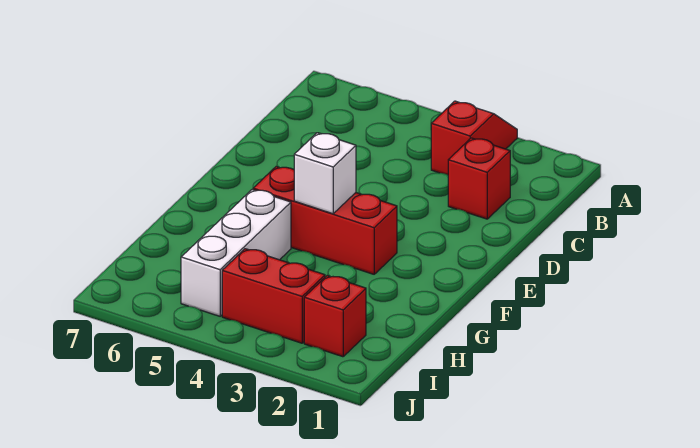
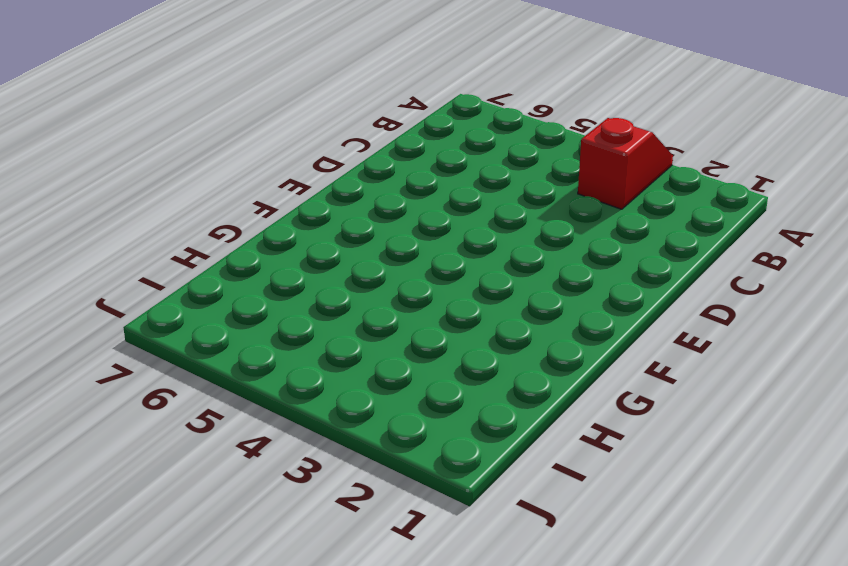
none -> red brick C2 level 1
none -> red brick F3:F5 level 1

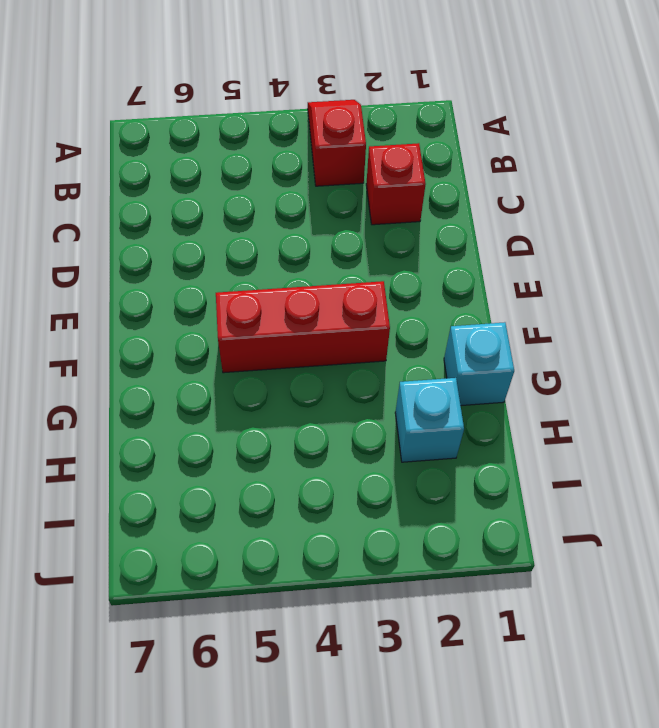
cyan brick G1 level 1 -> none
cyan brick H2 level 1 -> none
none -> white brick G5:I5 level 1
none -> red brick I2 level 1

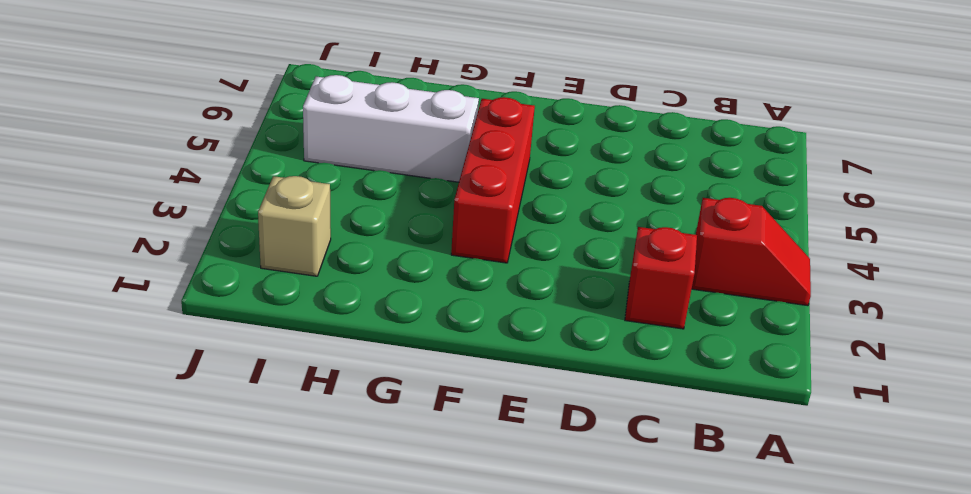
tan brick I2 level 1 -> red brick I2 level 1
none -> red brick I3:I4 level 1
none -> white brick F4 level 2

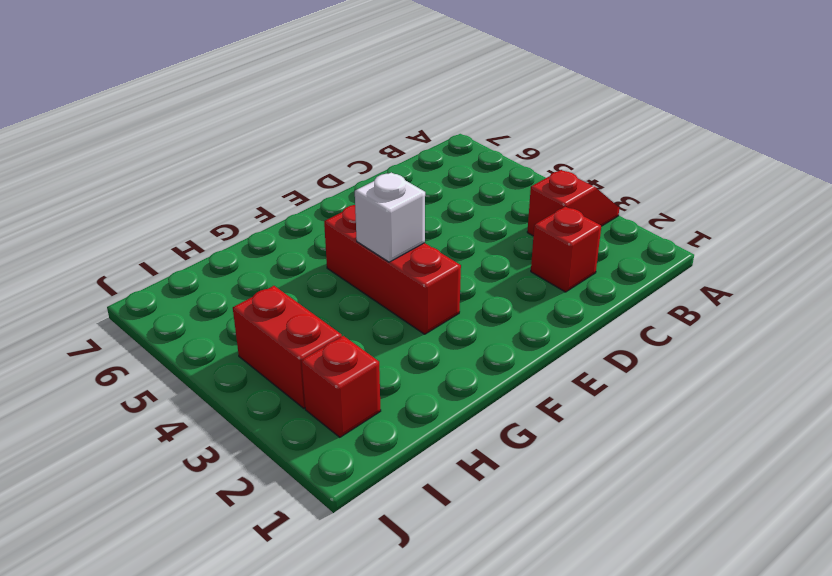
none -> white brick G5:I5 level 1

